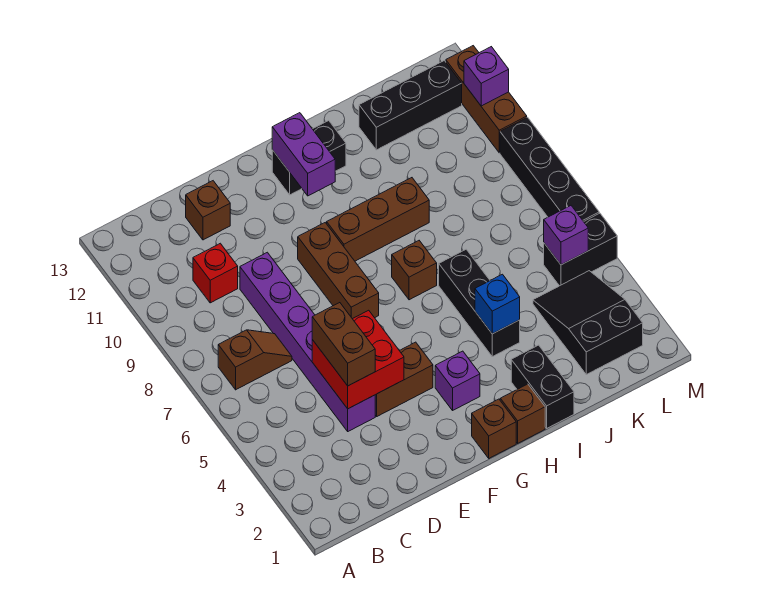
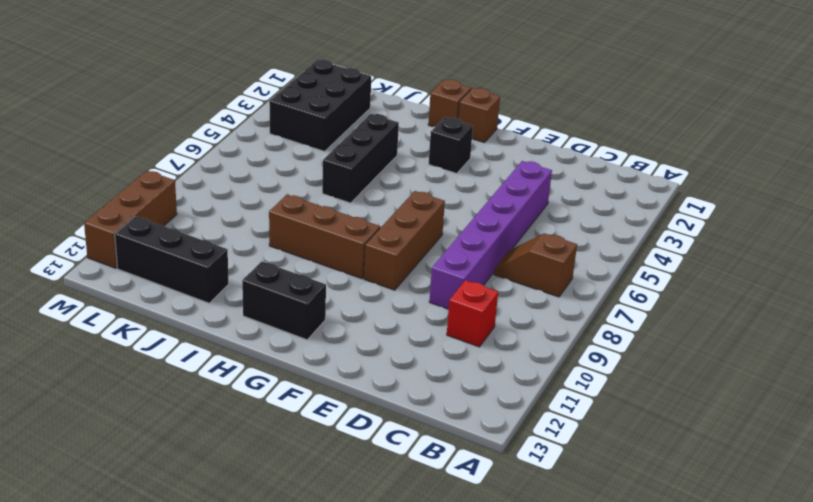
black brick G3 level 1 -> purple brick G3 level 1
black brick K2:L4 level 1 -> black slope K2:L4 level 1 top 2
none -> brown brick D12 level 1
none -> brown brick E4:F4 level 1
none -> brown brick H7 level 1

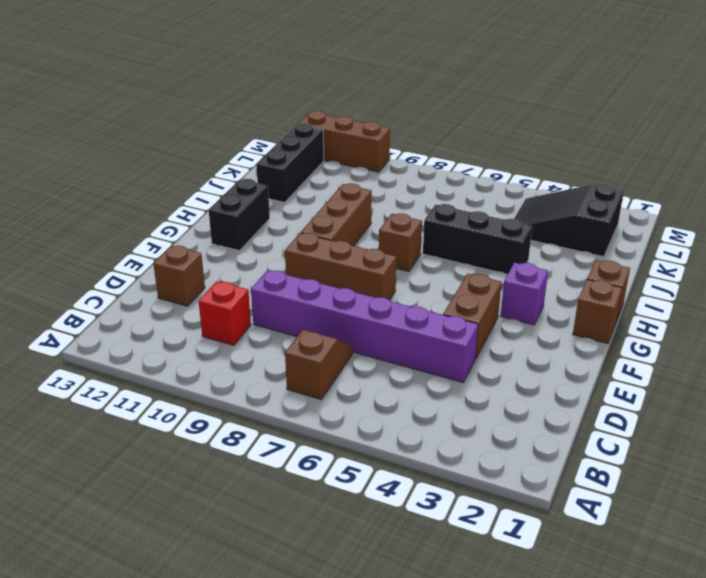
none -> black brick I1:I2 level 1
none -> black brick L5:M5 level 1
none -> black brick M6:M9 level 1

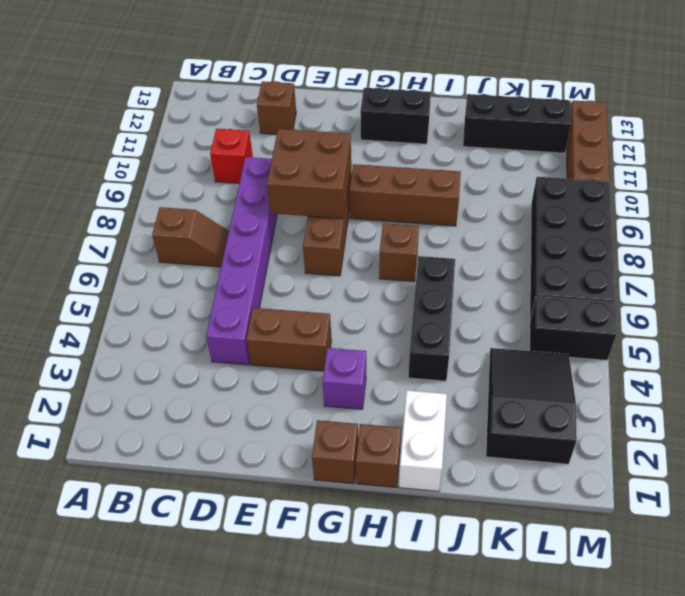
brown brick E8:F9 level 2 -> none
white brick I1:I2 level 1 -> black brick I1:I2 level 1
black brick L6:M9 level 1 -> black brick M6:M9 level 1
none -> red brick D4:E5 level 2
none -> purple brick G11:G12 level 2
none -> blue brick I4 level 2

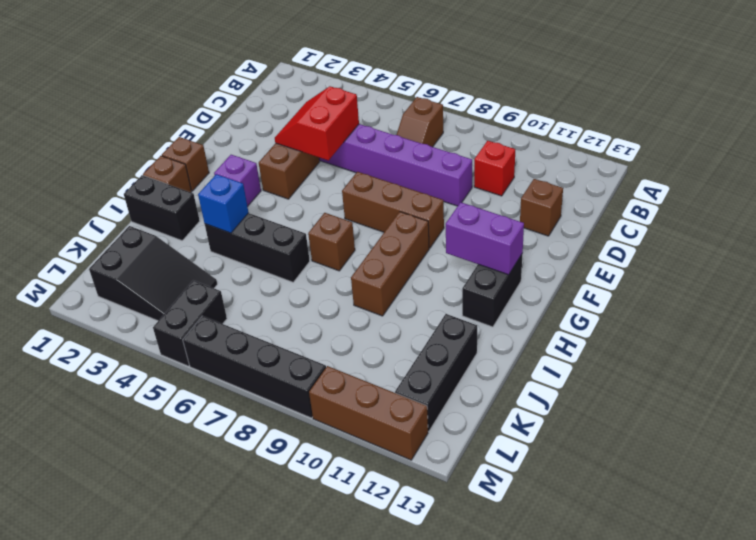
red slope D4:E5 level 2 top 5 -> red brick D4:E5 level 2
none -> purple brick L5 level 2
none -> purple brick M11 level 2
none -> brown brick D4:D5 level 3

